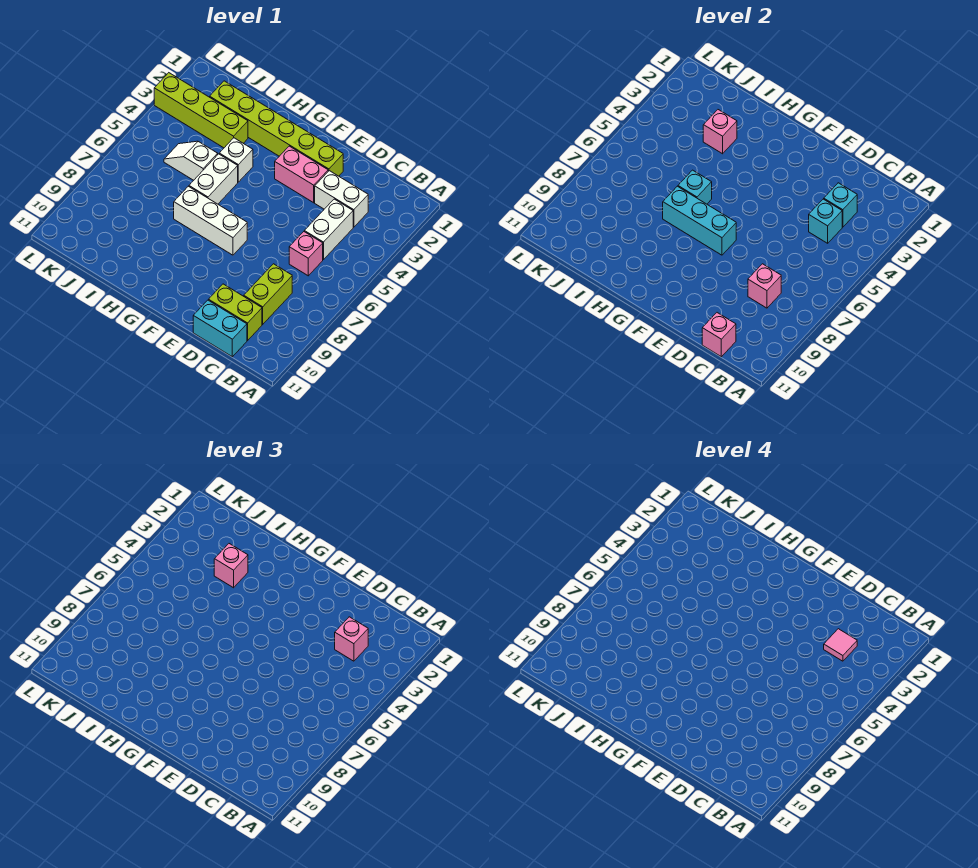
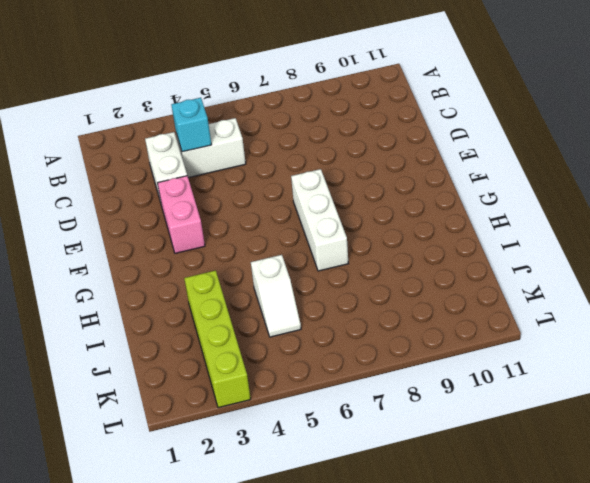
none -> pink brick C6 level 1
none -> lime brick C8:C9 level 1
none -> lime brick C10:D10 level 1

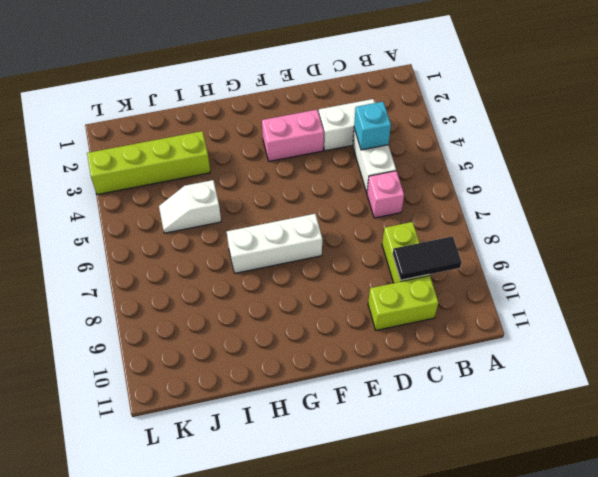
black tile B9:C9 level 2 -> none
none -> cyan brick C11:D11 level 1
none -> lime brick E2:J2 level 1
none -> white brick H4 level 1

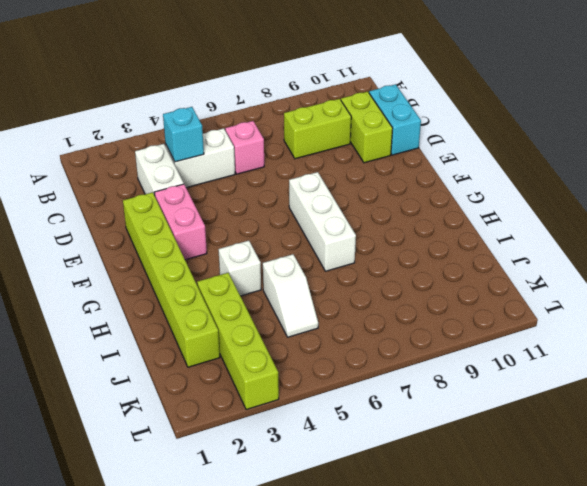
none -> white brick H5:H6 level 1
none -> cyan brick C3 level 2
none -> pink brick C8 level 2

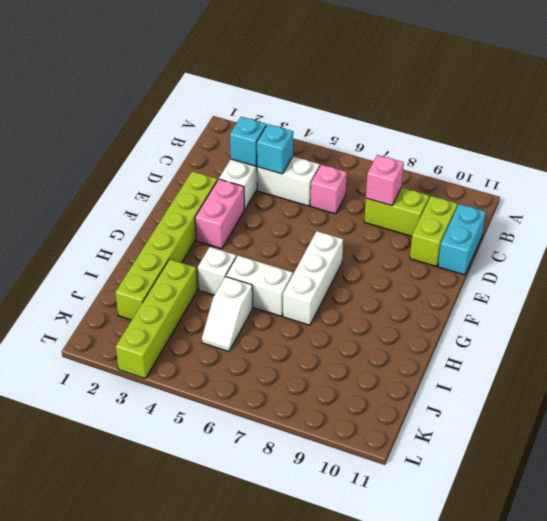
none -> pink brick C11 level 2
none -> cyan brick F7:H7 level 2
none -> cyan brick H6 level 2

